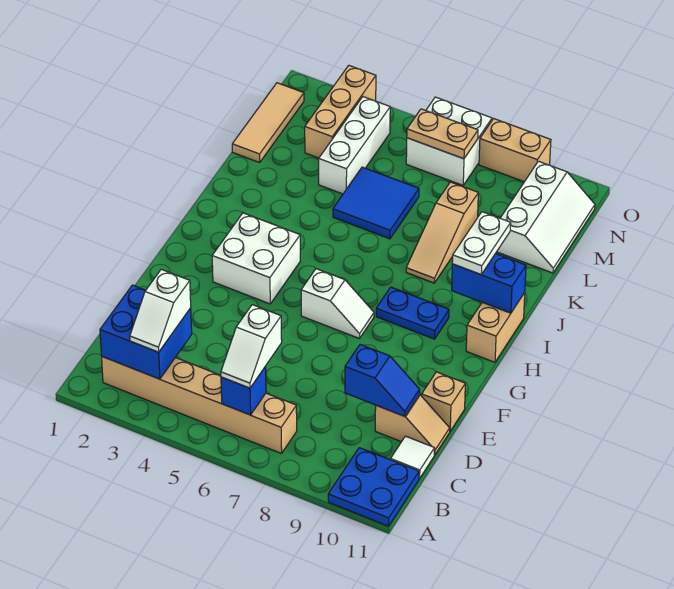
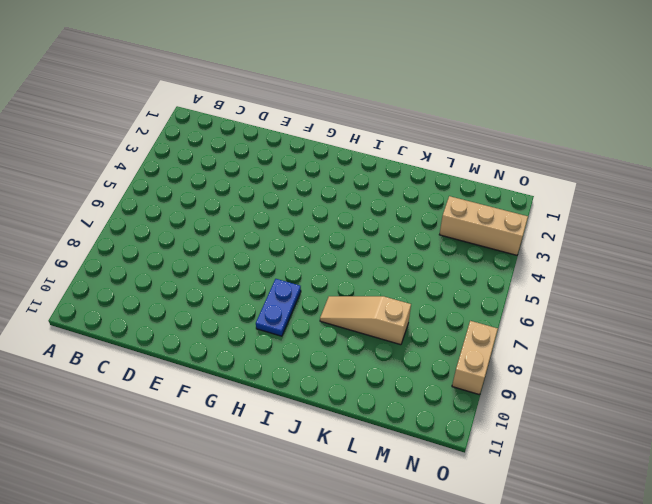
none -> blue plate A10:B11 level 1
none -> tan brick B2:B7 level 1
none -> white tile C11 level 1

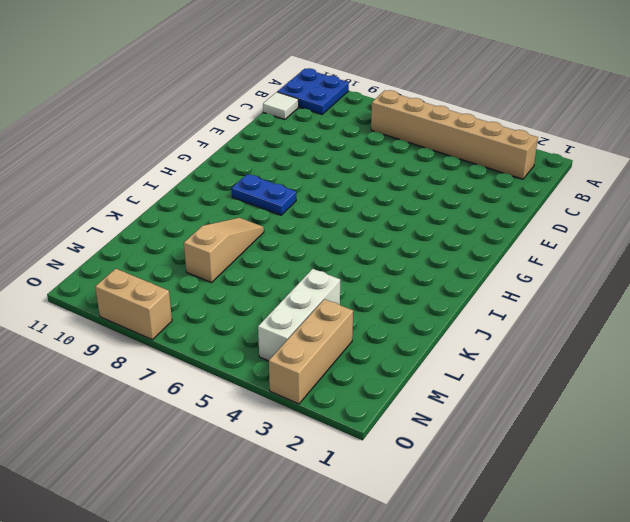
none -> tan slope D10:D11 level 1 top 10
none -> tan brick E11 level 1
none -> white brick G3:H4 level 1

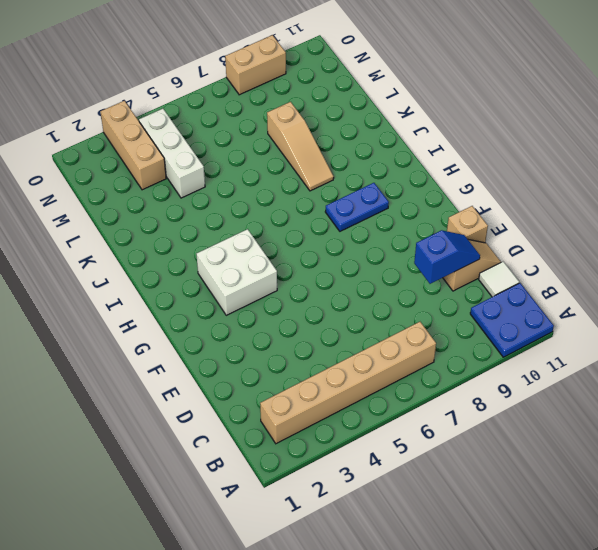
none -> white slope G6:G7 level 1 top 6
none -> tan brick H11:I11 level 1
none -> blue tile K5:L6 level 1

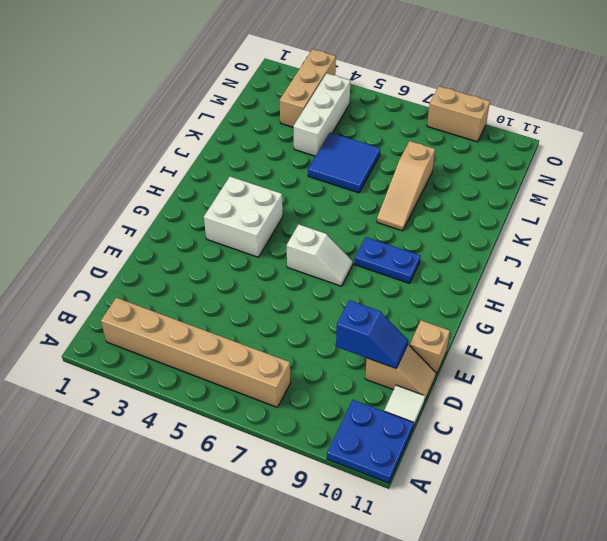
none -> tan brick H11:I11 level 1
none -> tan tile L1:N1 level 1
none -> white slope L10:N11 level 1 top 10

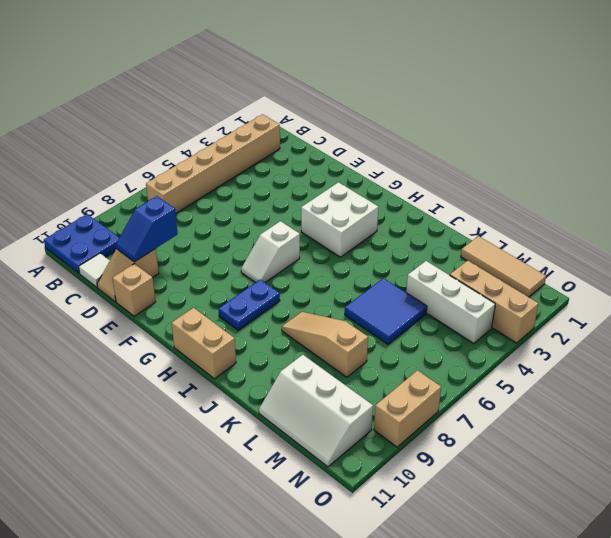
none -> white brick N6:O7 level 1
none -> blue brick B2:C3 level 2
none -> blue brick B6 level 2

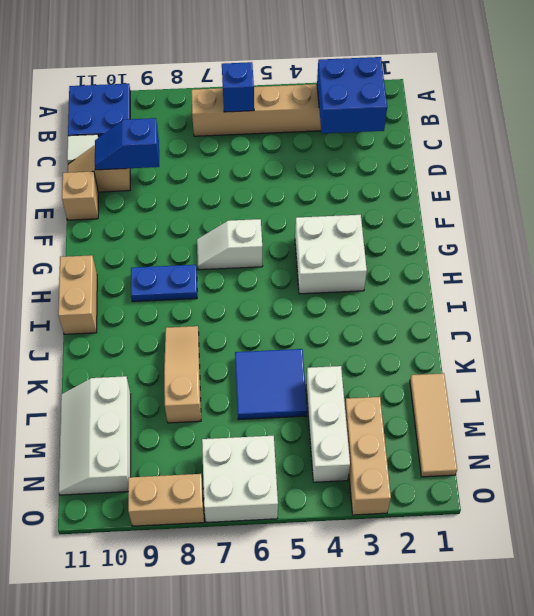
none -> blue brick I10:I11 level 2
none -> tan plate N6:N7 level 2
none -> white slope B3:C3 level 3 top C

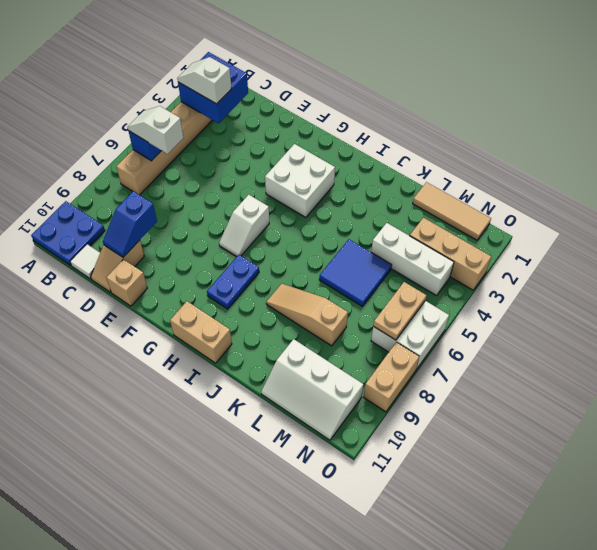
none -> blue brick I10:I11 level 2
none -> white plate I10:J10 level 3

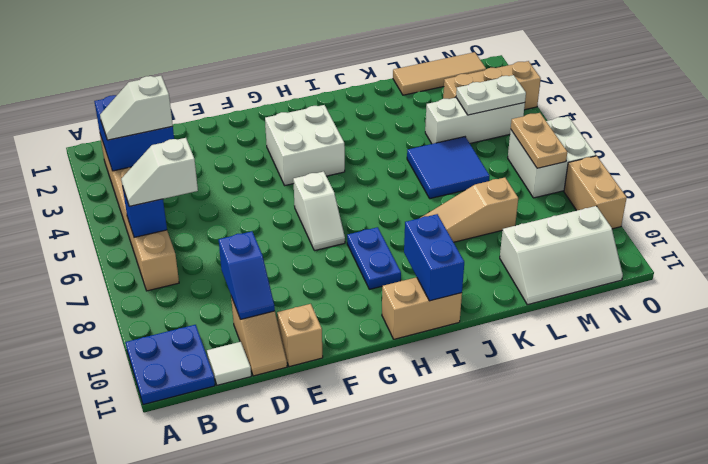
white plate M4:N4 level 2 -> white plate I10:J10 level 3

